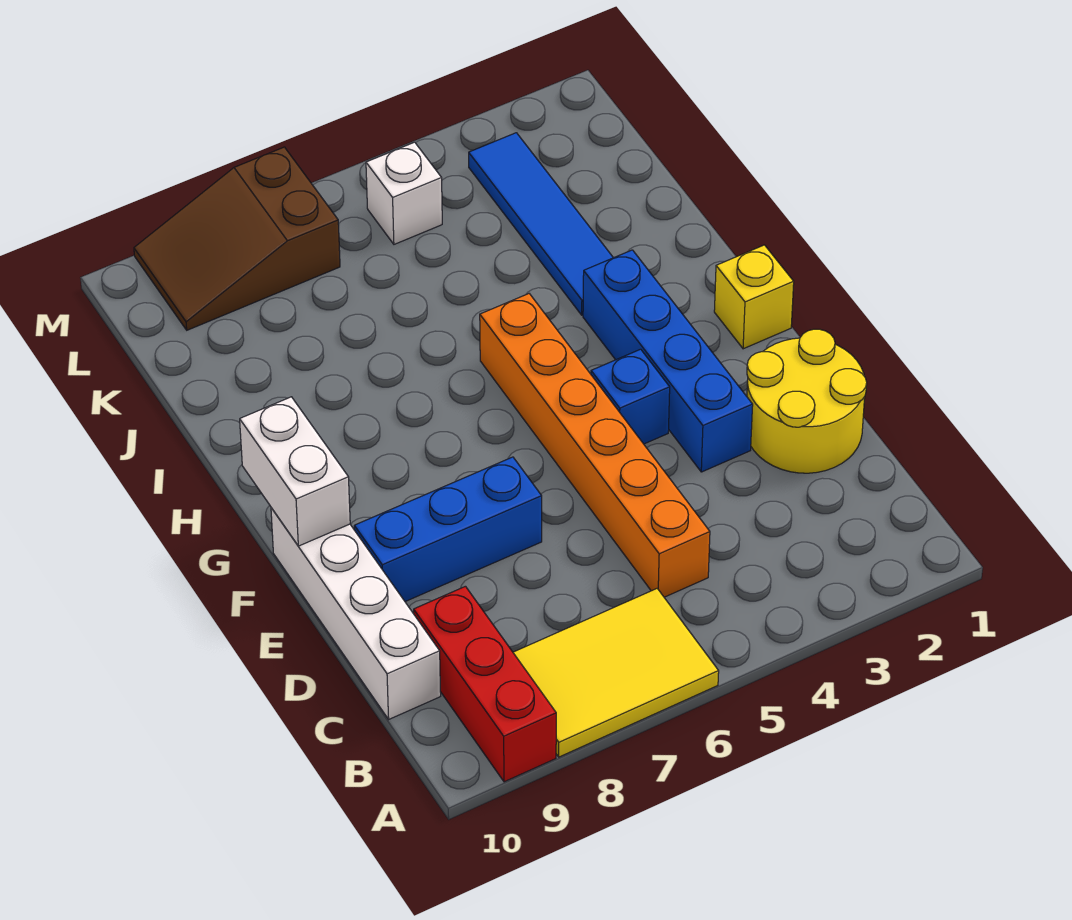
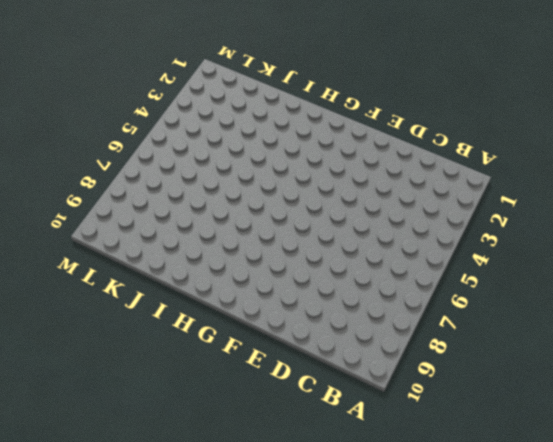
none -> yellow tile A6:B8 level 1
none -> red brick A9:C9 level 1
none -> orange brick C5:H5 level 1

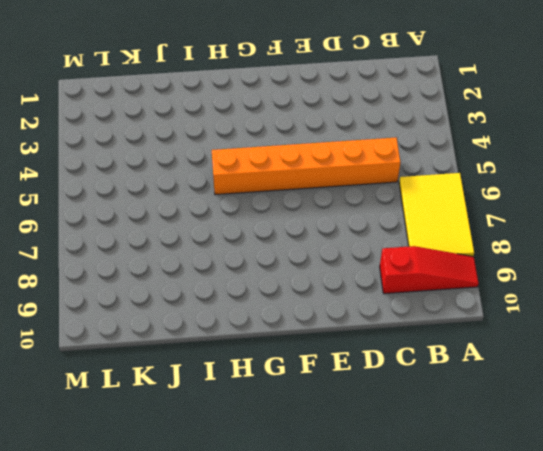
red slope A9:C9 level 1 top C -> red brick A9:C9 level 1
none -> white brick C10:F10 level 1
none -> yellow round brick D1:E2 level 1
none -> blue brick E3:H3 level 1

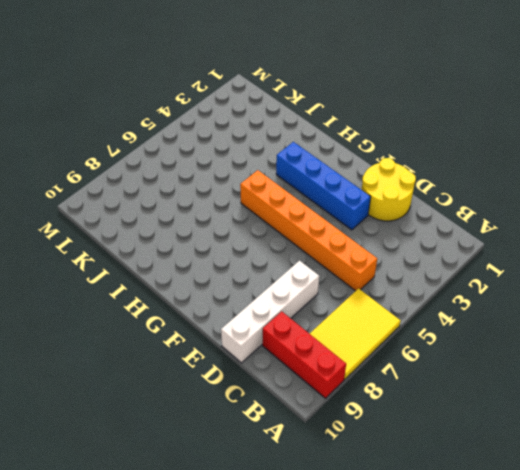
white brick D7:D10 level 1 -> white brick C10:F10 level 1
none -> blue brick E7:E9 level 1
none -> blue brick F4 level 1
none -> yellow brick G1 level 1

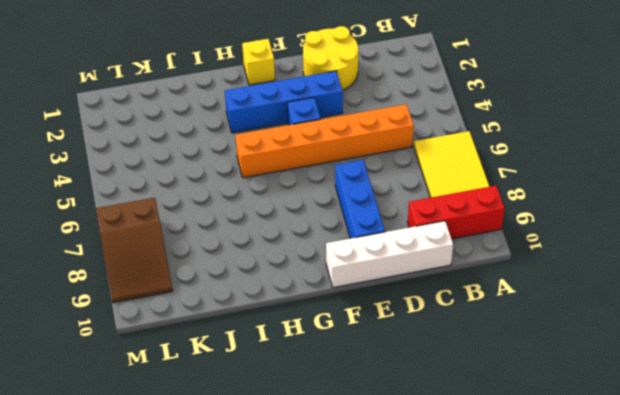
none -> blue tile I3:L3 level 1
none -> white brick L5 level 1
none -> white brick F10:G10 level 2

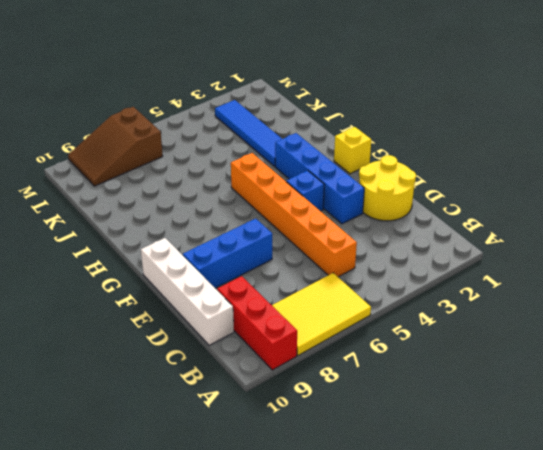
none -> white brick L5 level 1
none -> white brick F10:G10 level 2

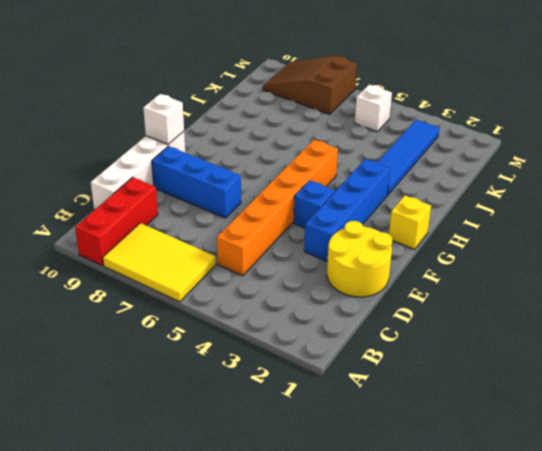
white brick F10 level 2 -> white brick F10:G10 level 2

